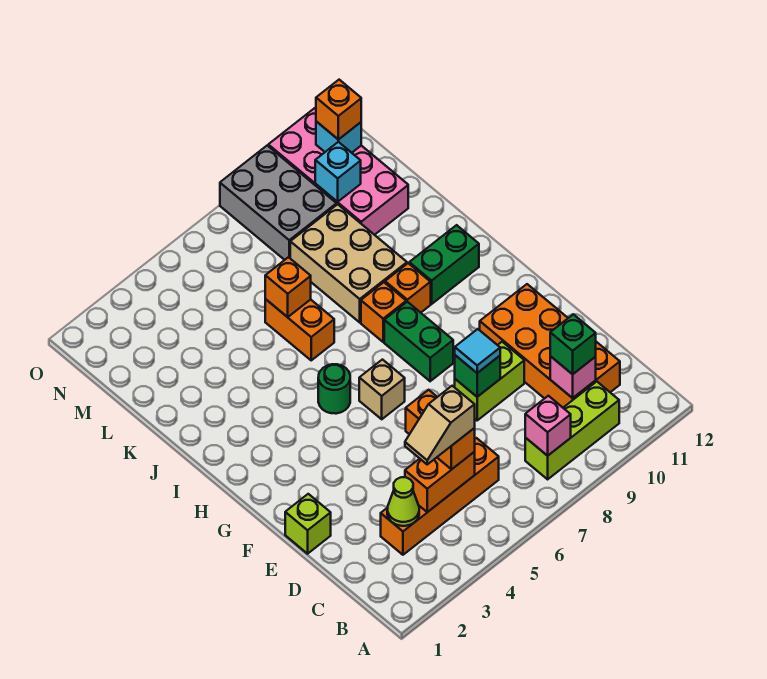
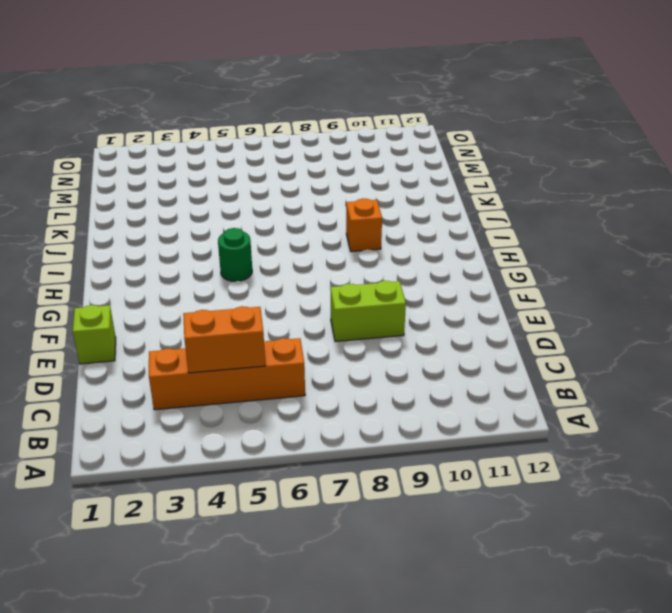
none -> lime brick B8:B10 level 1
none -> orange brick C10:F11 level 1
none -> tan brick G6 level 1

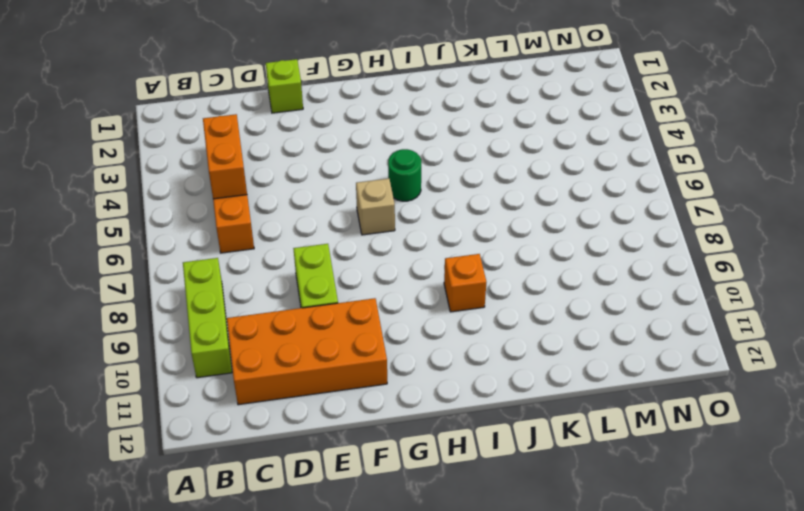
none -> green brick G8:H8 level 1
none -> orange brick I8 level 1
none -> green brick I10:I11 level 1

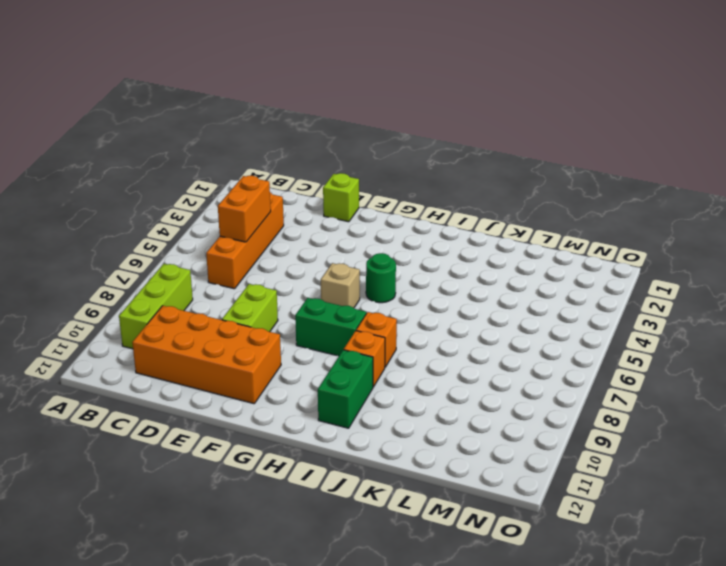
none -> orange brick J6:K6 level 1
none -> tan brick J8:L9 level 1
none -> pink brick L10:O11 level 1

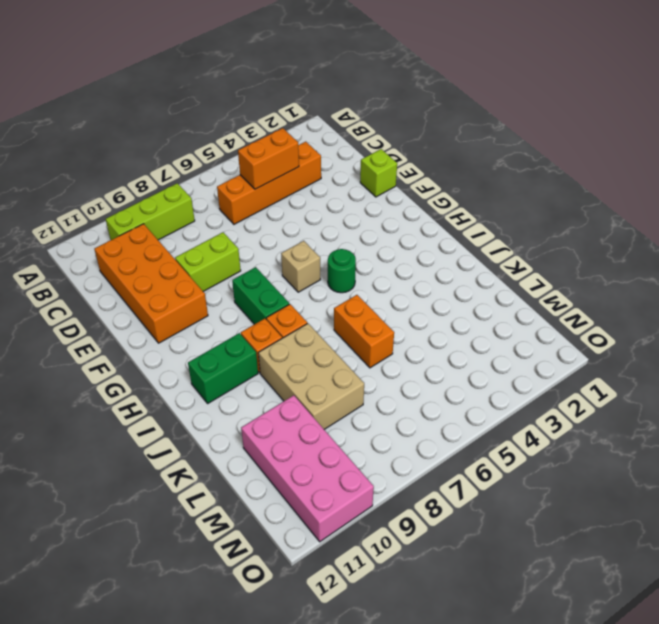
none -> grey brick M8:O9 level 1
none -> pink brick B8 level 2
none -> lime cone C3 level 2

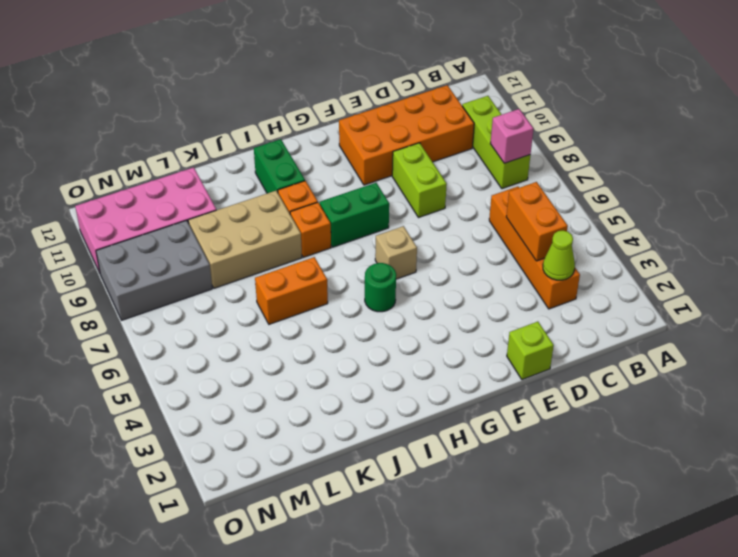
none -> pink brick C10 level 2
none -> green brick E8 level 2
none -> orange brick K6 level 2

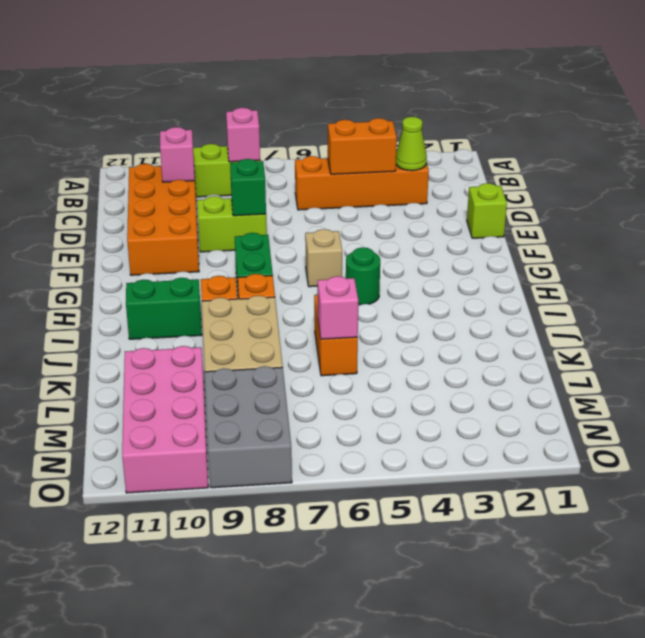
pink brick K6 level 2 -> orange brick K6 level 2
none -> cyan brick M10 level 2
none -> cyan brick N11 level 2
none -> orange brick C5:D5 level 3

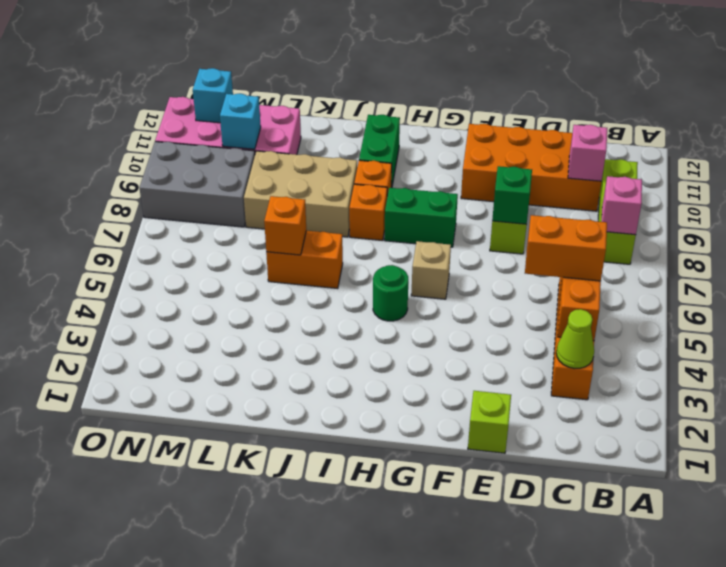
none -> green brick C10 level 3
none -> cyan tile E8 level 3
none -> orange brick N11 level 3

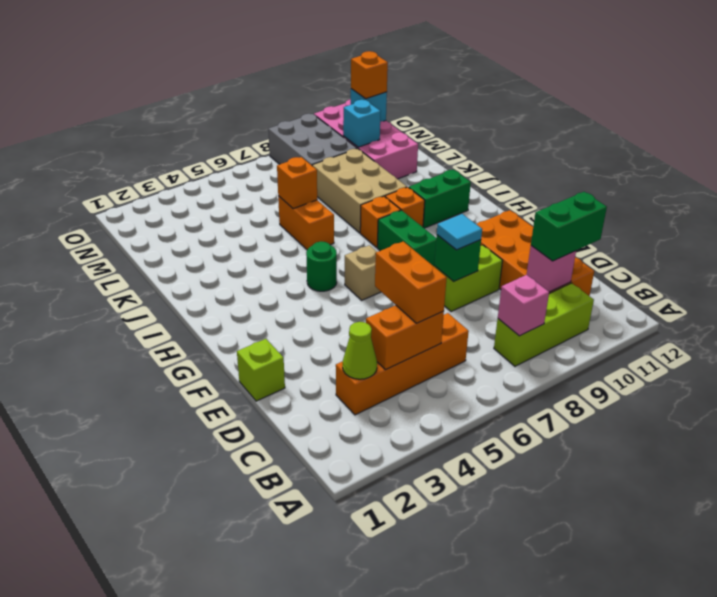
green brick C10:C11 level 3 -> green brick C10 level 3
none -> tan slope C4:C5 level 4 top 5

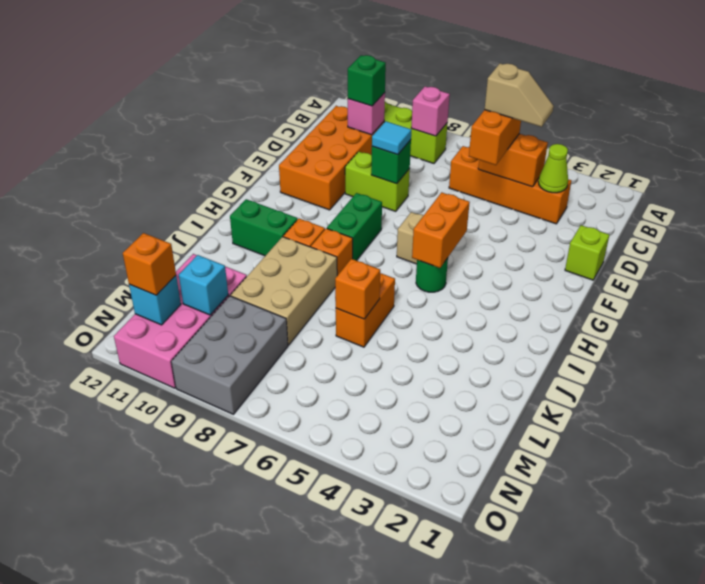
orange brick G5:H5 level 2 -> none

